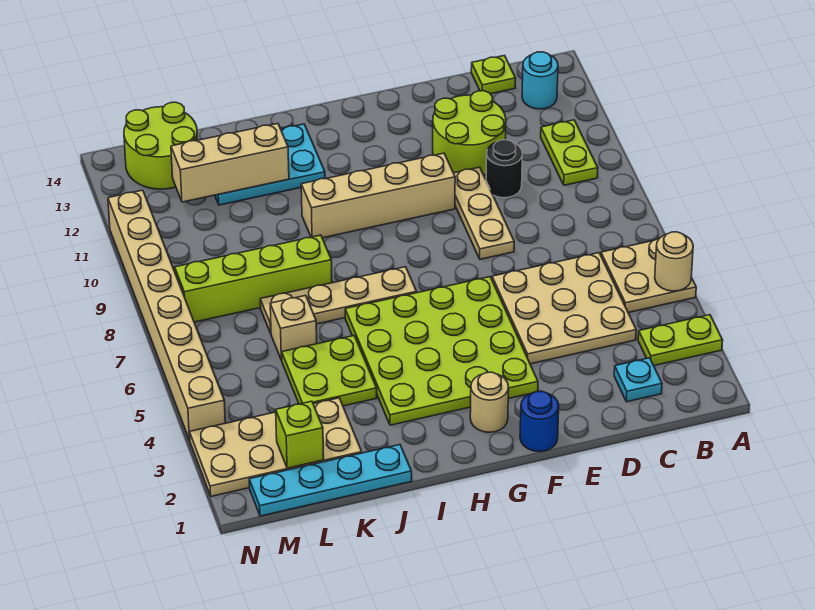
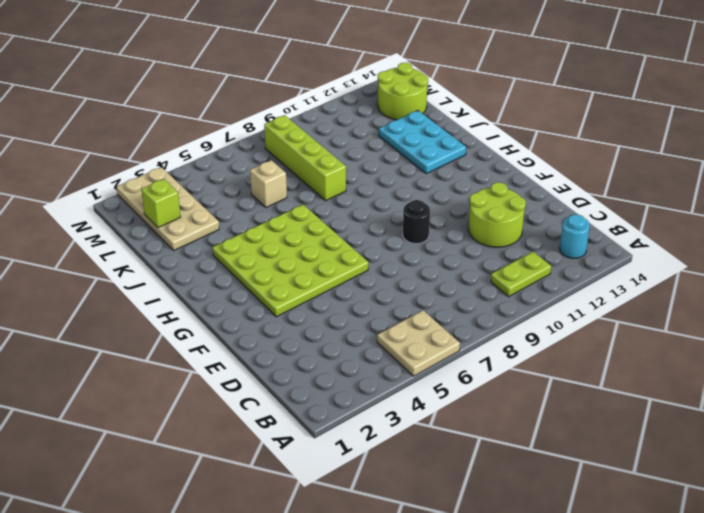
black round brick F9 level 1 -> black round brick D10 level 1
none -> lime plate A3:B3 level 1
none -> cyan plate C2 level 1
none -> tan plate C4:E6 level 1

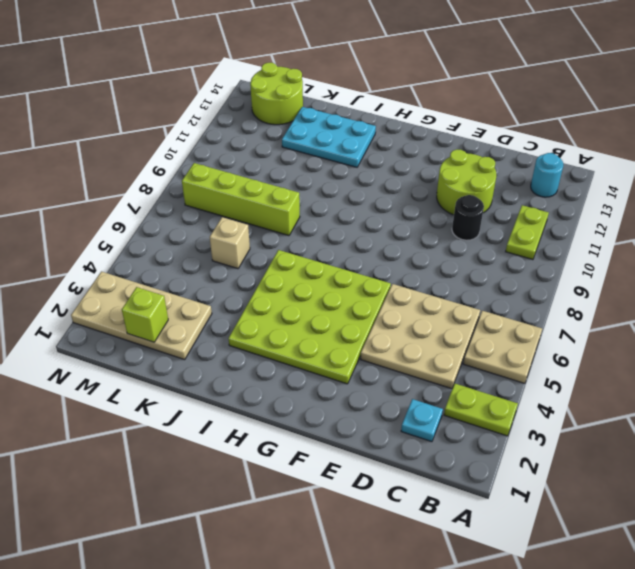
none -> lime plate C14 level 1
none -> tan plate E8:E10 level 1
none -> blue round brick F1 level 1

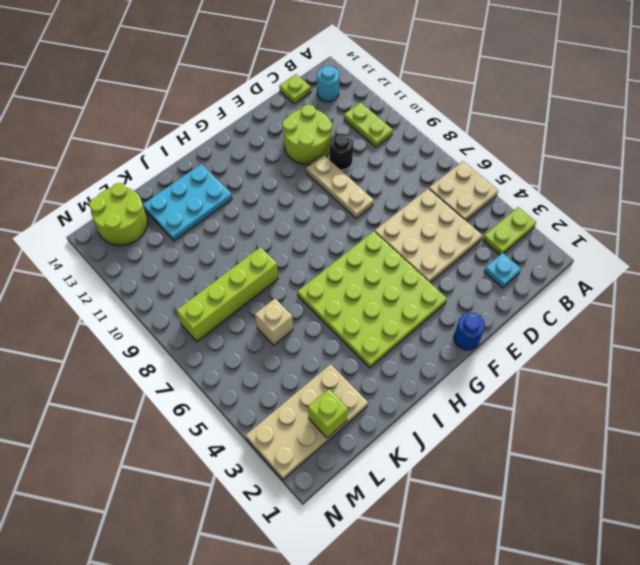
none -> tan brick F10:I10 level 1
none -> tan round brick G2 level 1
none -> tan plate H7:K7 level 1

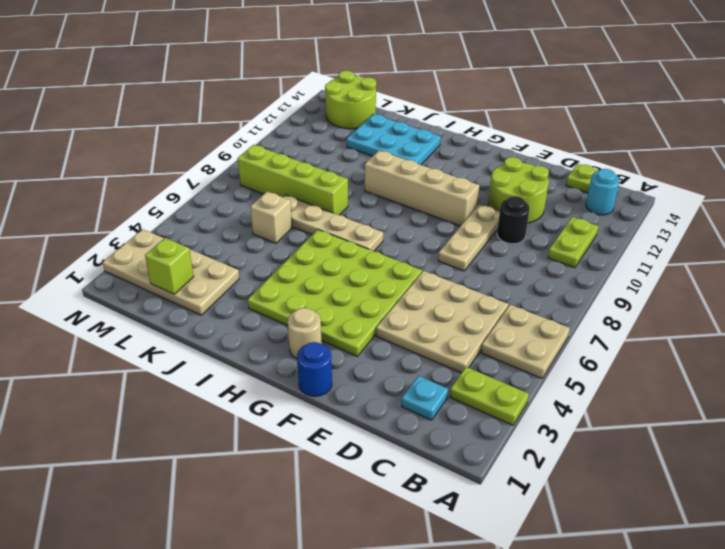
none -> cyan plate J1:M1 level 1
none -> lime plate J4:K5 level 1
none -> tan brick N4:N11 level 1

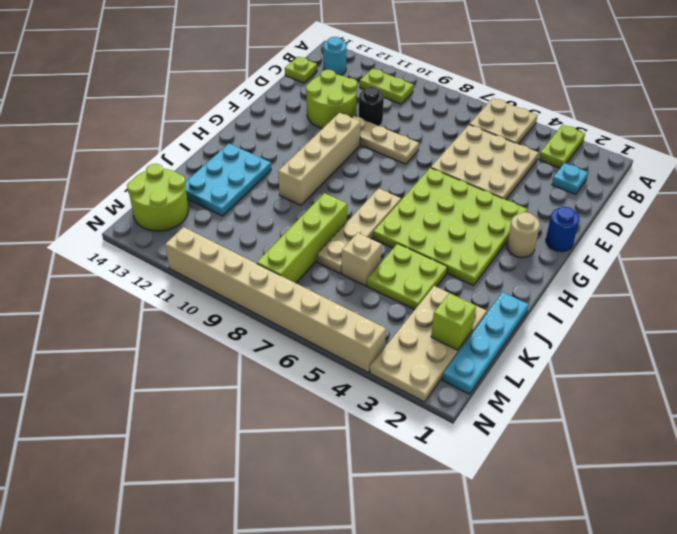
none -> tan round brick A5 level 2
none -> tan brick J12:L12 level 2

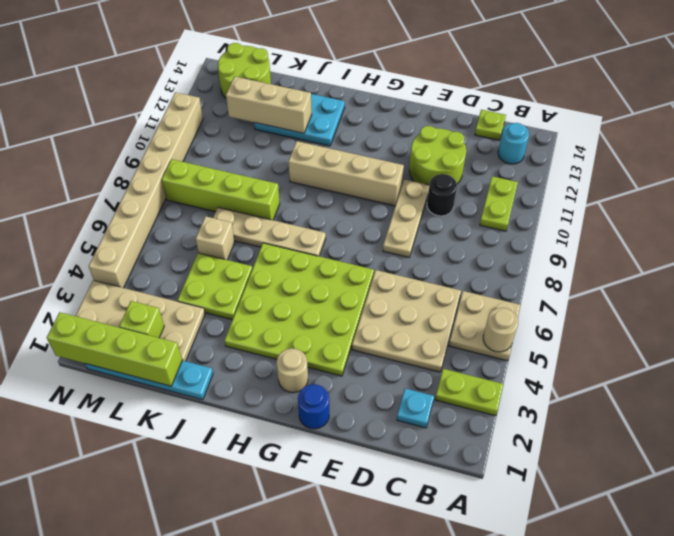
lime brick K1:N1 level 2 -> none

